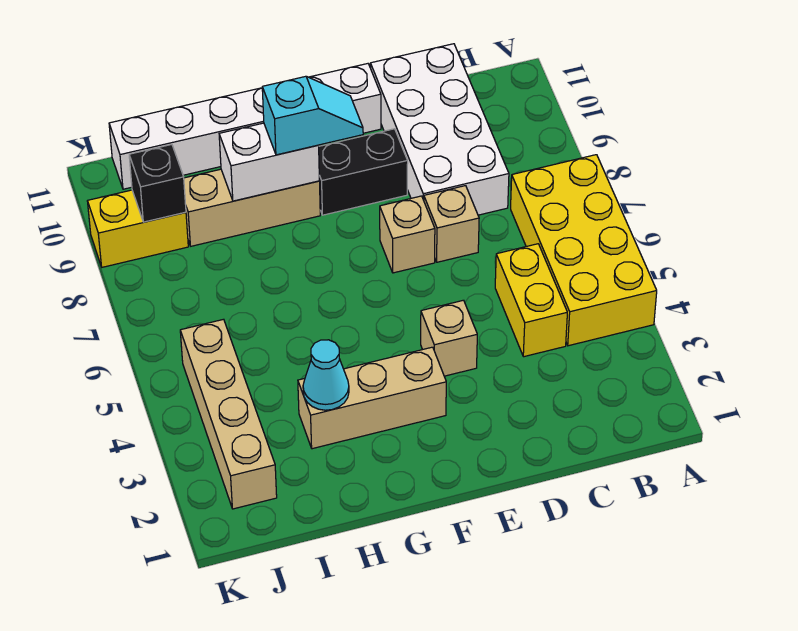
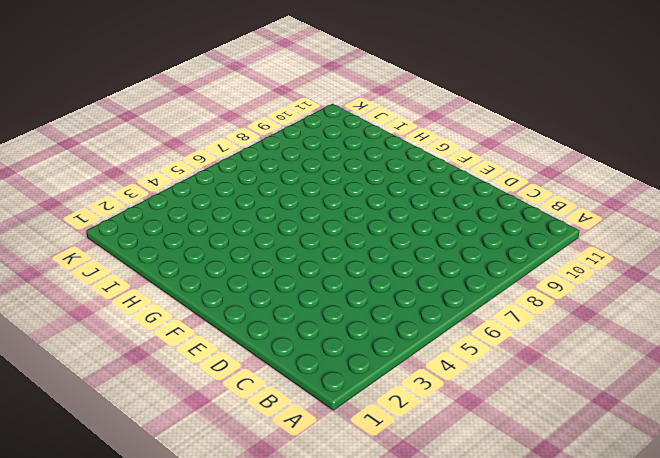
none -> yellow brick A4:B7 level 1
none -> yellow brick C4:C5 level 1
none -> white brick C8:D11 level 1

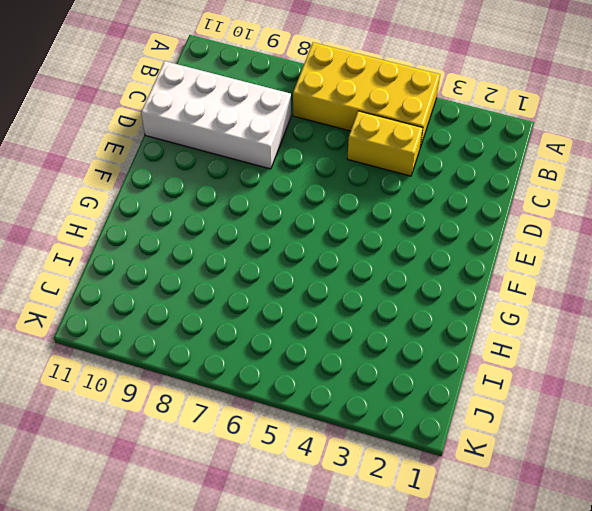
none -> tan brick D7 level 1
none -> tan brick E4 level 1
none -> tan brick E7 level 1

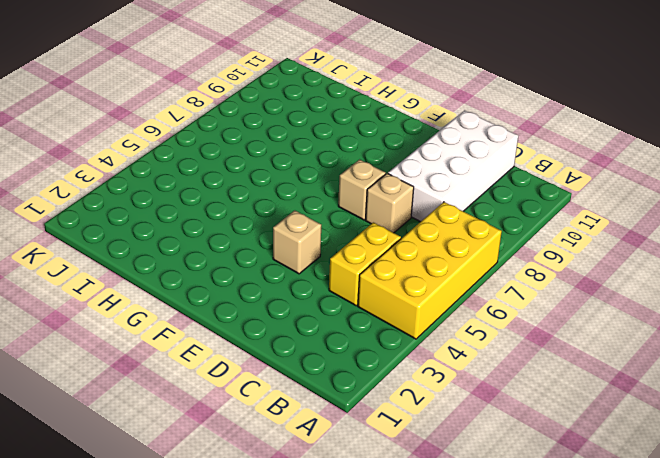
none -> black brick E9:F9 level 1
none -> white brick E11:J11 level 1
none -> tan brick F3:H3 level 1

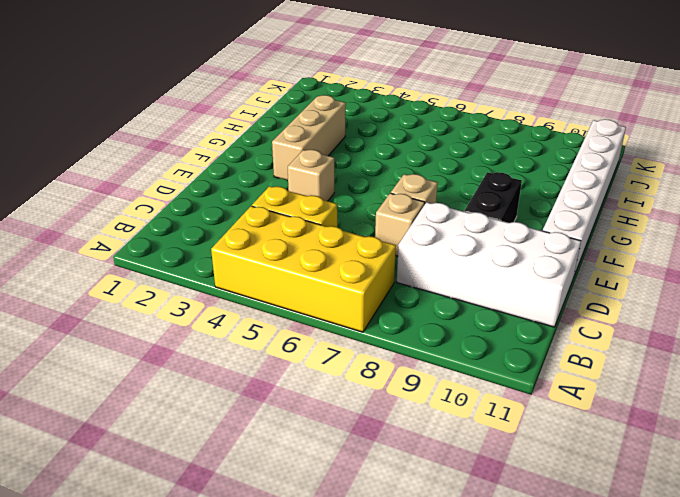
none -> tan brick G9:I9 level 1
none -> tan brick J2:J5 level 1
none -> yellow brick J9:K9 level 1

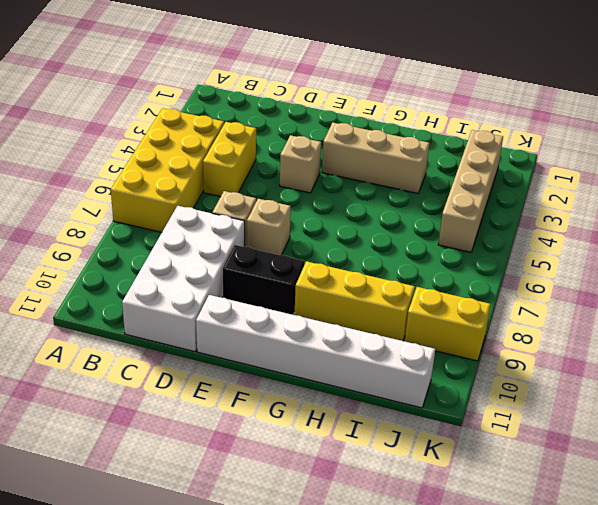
yellow brick G9:I9 level 1 -> tan brick G9:I9 level 1
none -> white brick G9:H9 level 2
none -> cyan cone H3 level 2
none -> black brick J9 level 2

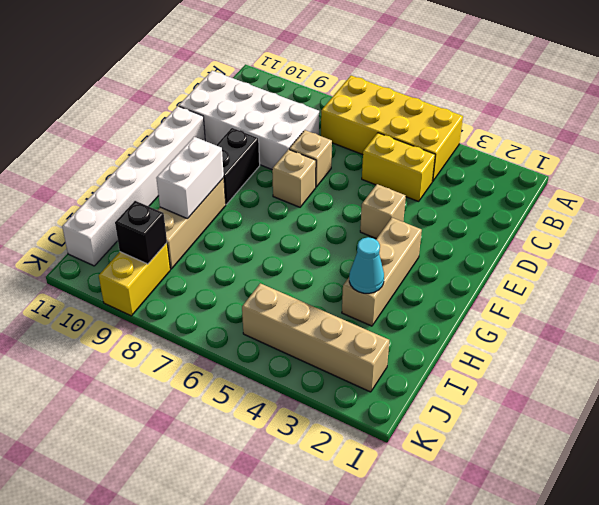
none -> cyan slope F9:G9 level 3 top G

